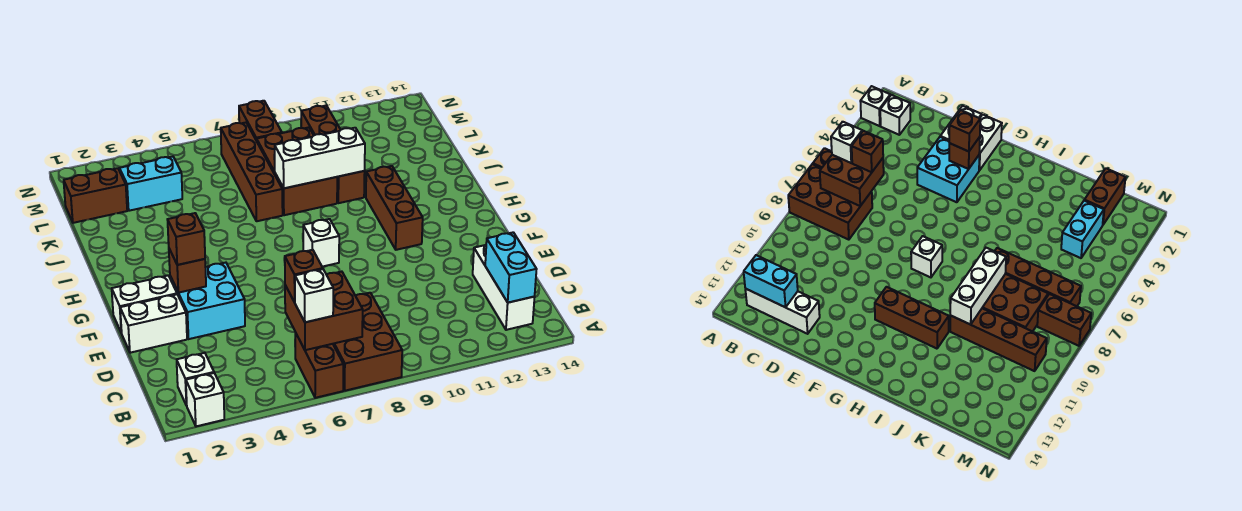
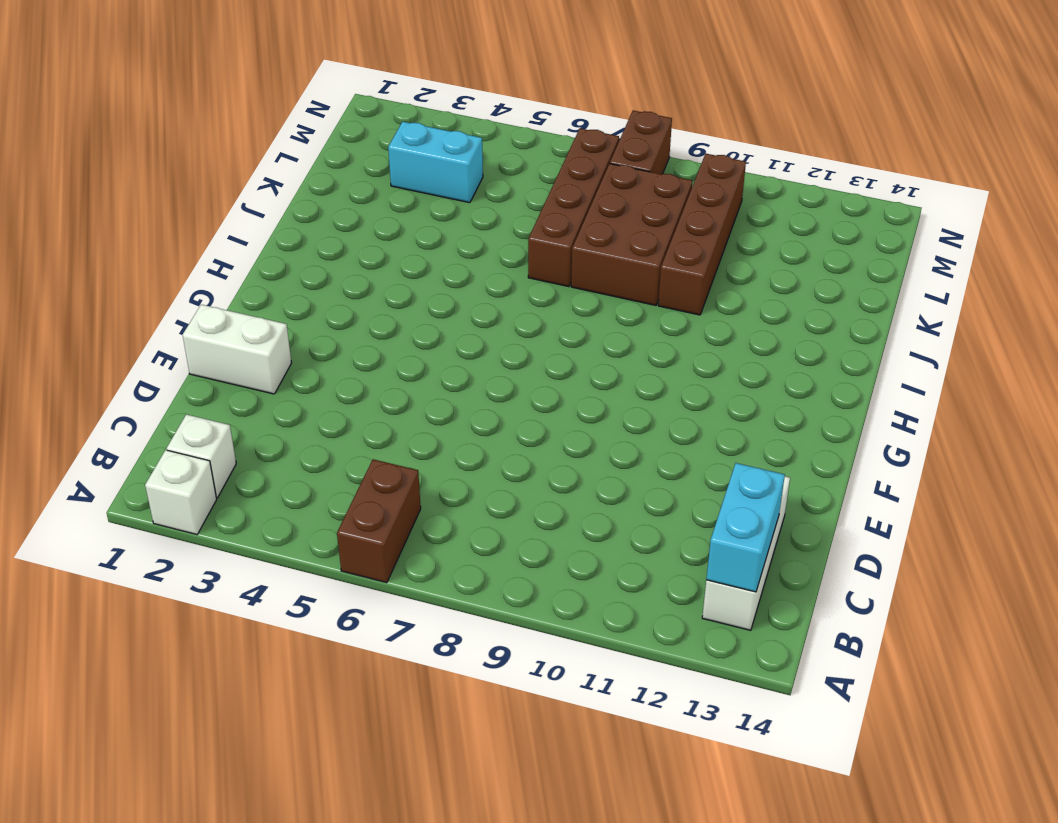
none -> brown brick A7:C8 level 1
none -> cyan brick E3:F4 level 1
none -> white brick F1:F2 level 1

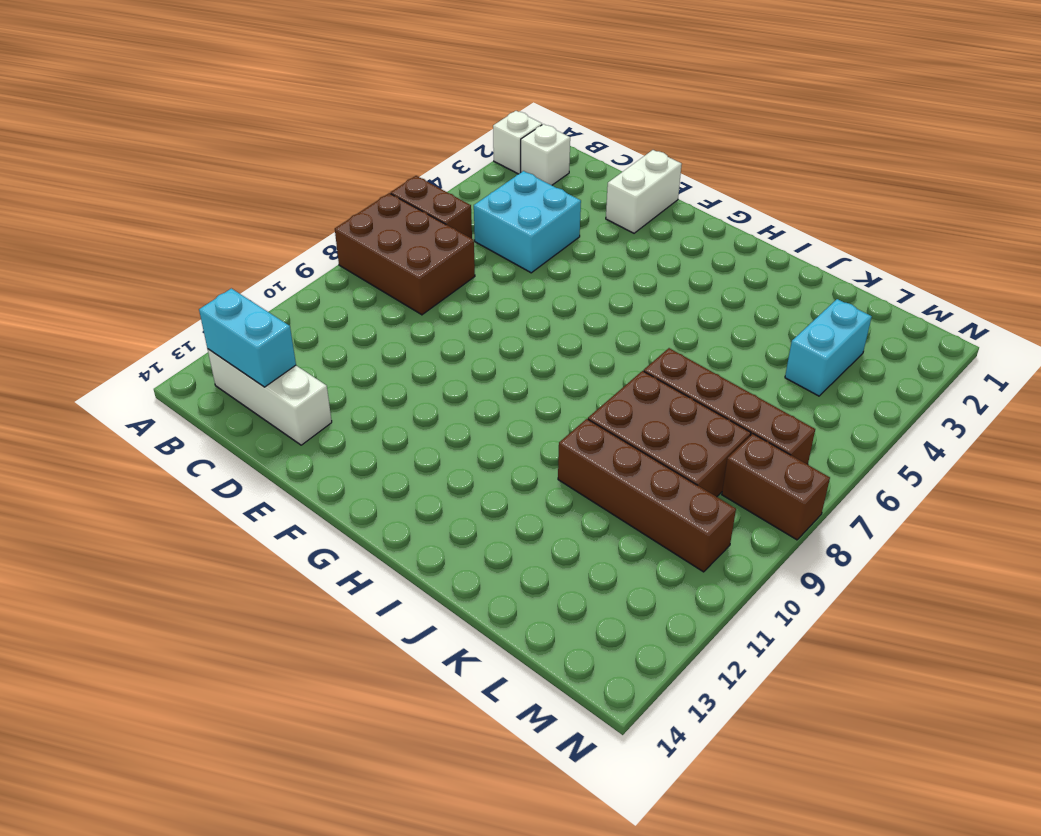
cyan brick C4:D5 level 1 -> cyan brick E3:F4 level 1
none -> white brick F1:F2 level 1
none -> white brick G8 level 1
none -> brown brick G11:I11 level 1

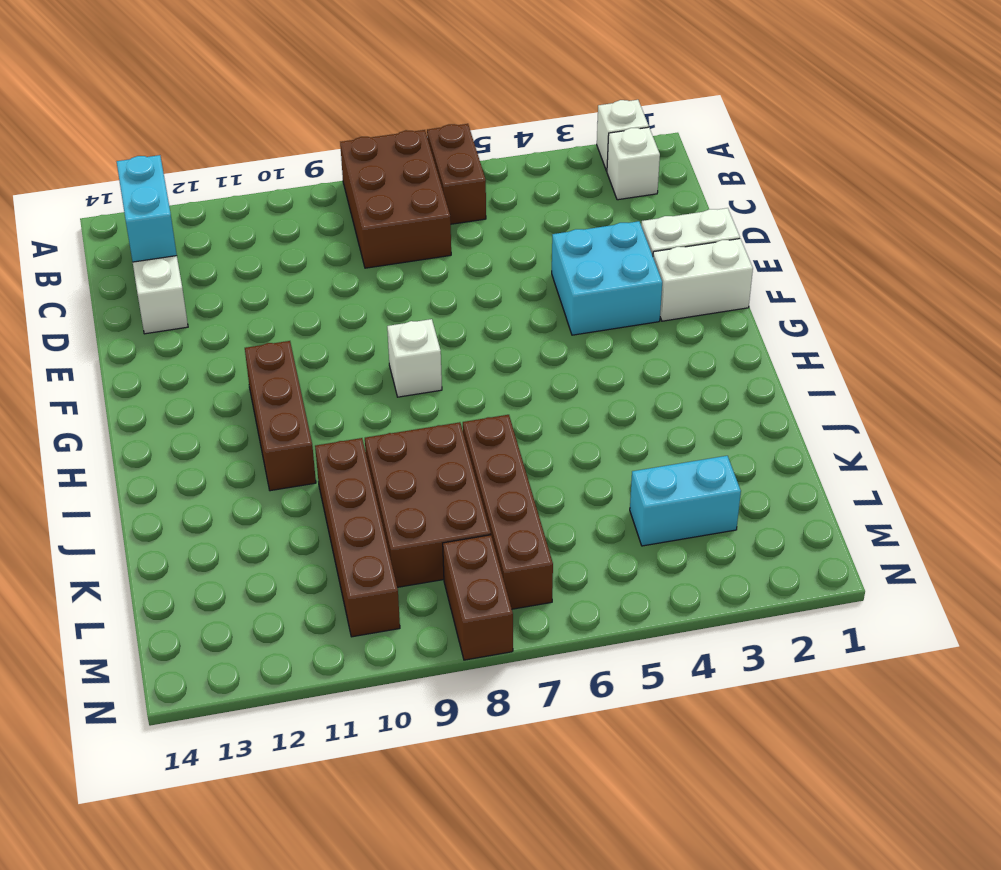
none -> brown brick L1:L2 level 1
none -> brown brick B6:C7 level 2
none -> brown brick F3 level 2

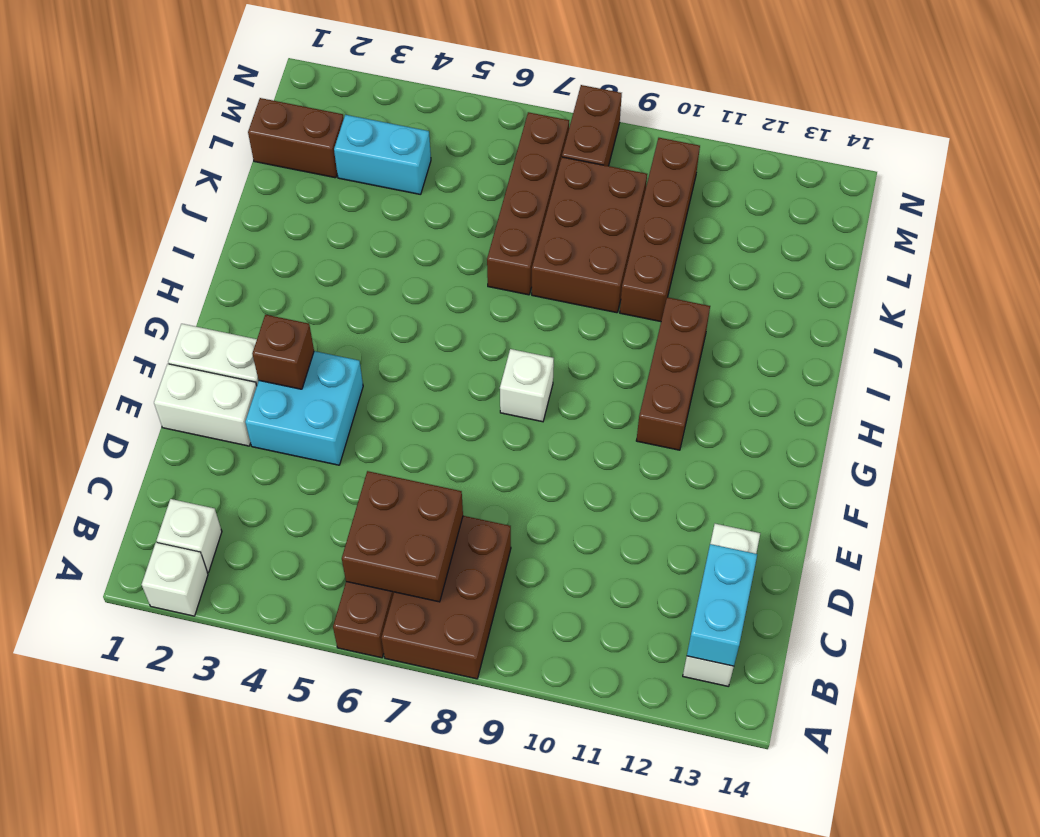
none -> white brick J8:J10 level 2
none -> white brick B6 level 3
none -> brown brick C6 level 3

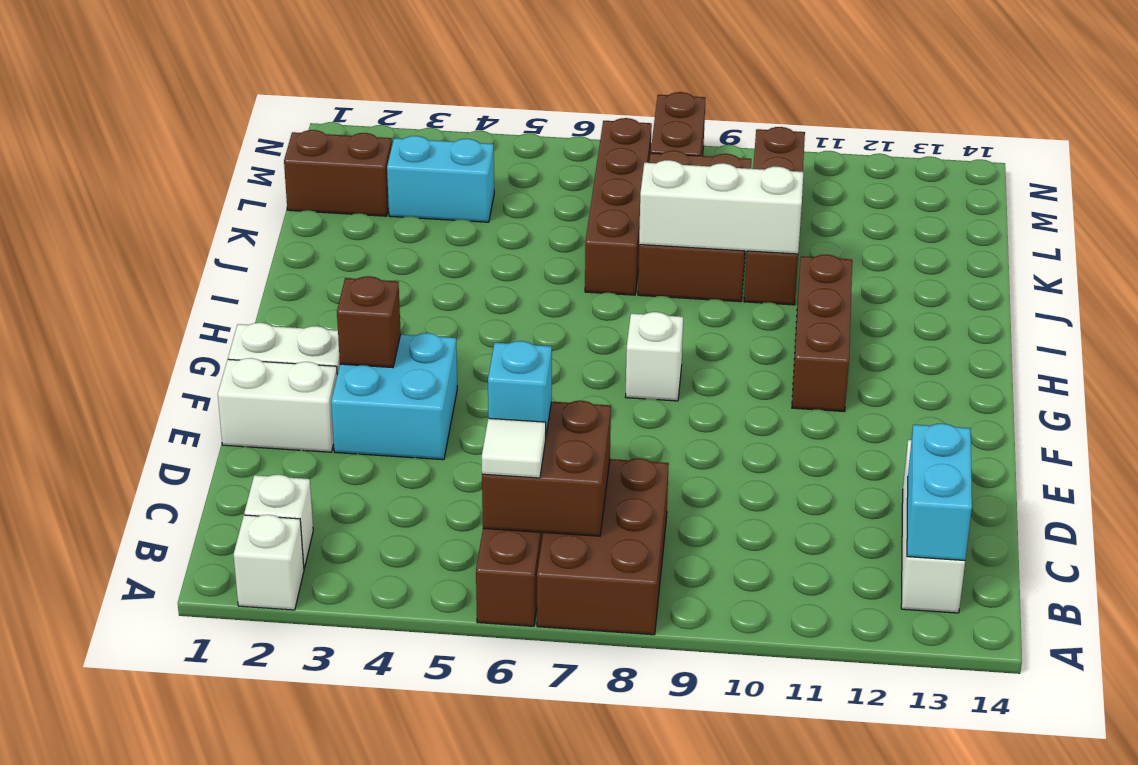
white tile B6 level 3 -> white brick B6 level 3
cyan brick C6 level 3 -> brown brick C6 level 3
none -> brown brick F3 level 3

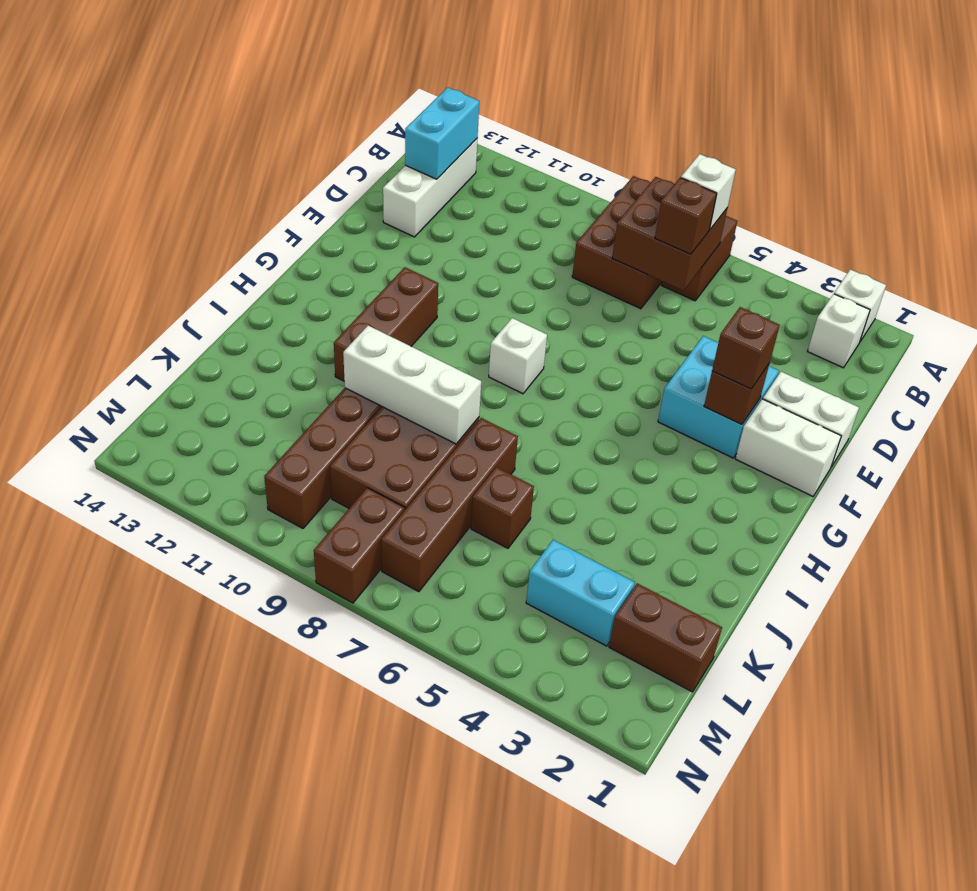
brown brick K6 level 1 -> none

